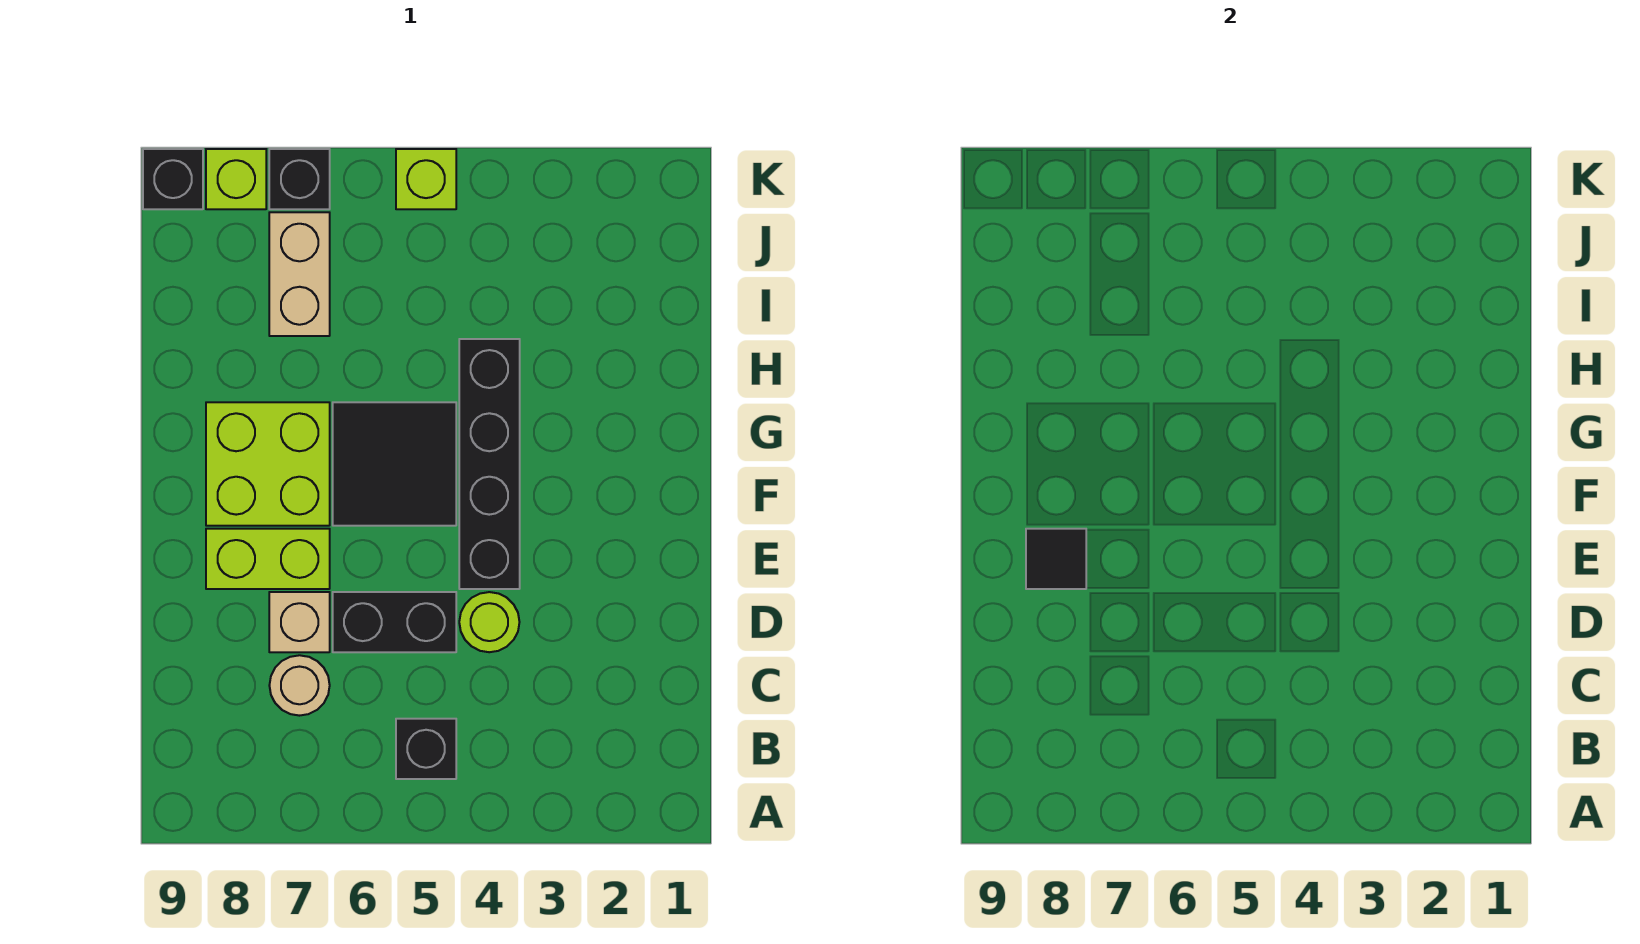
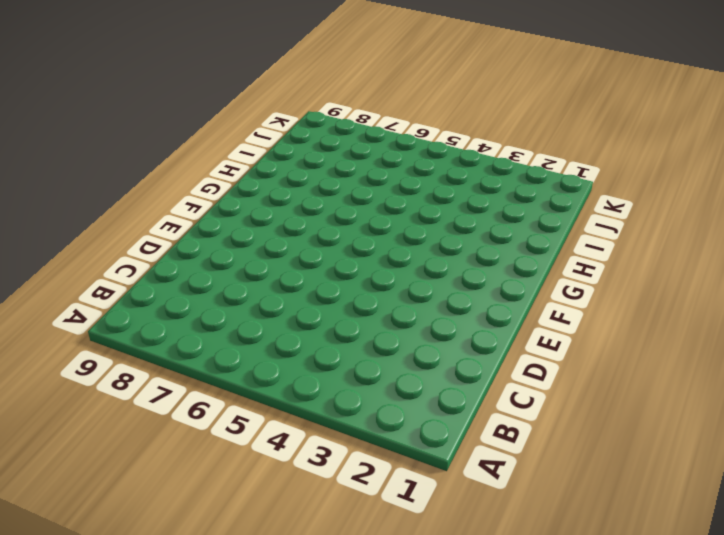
none -> black brick B5 level 1
none -> tan round brick C7 level 1
none -> lime round brick D4 level 1

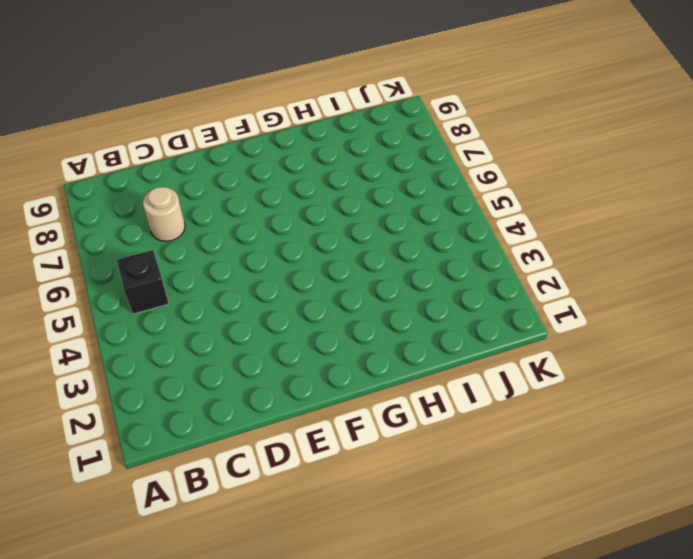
none -> lime round brick D4 level 1
none -> black brick D5:D6 level 1
none -> tan brick D7 level 1

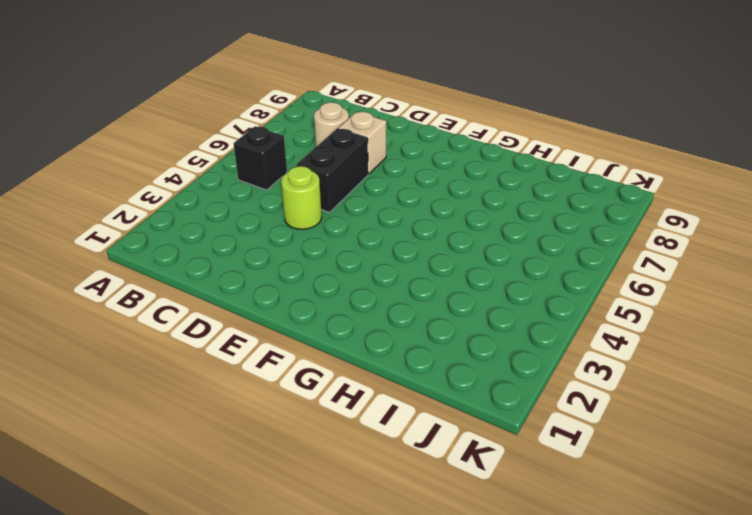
none -> black brick E4:H4 level 1
none -> lime brick E7:E8 level 1
none -> black tile F5:G6 level 1

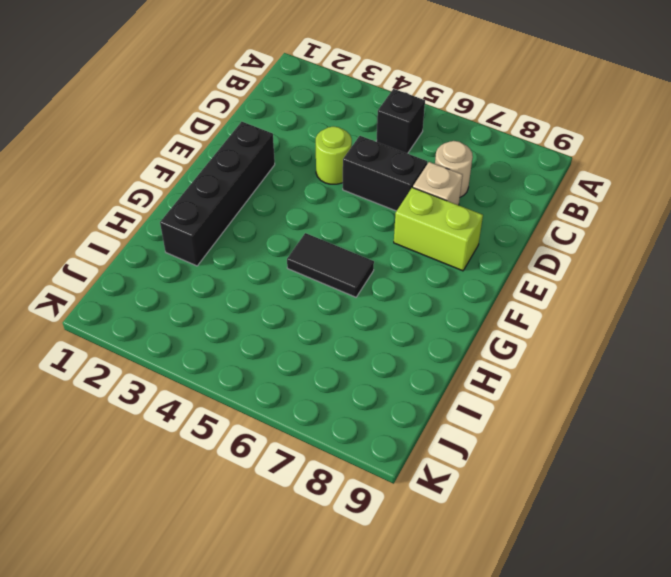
black brick E2:H2 level 1 -> black brick E4:H4 level 1
black tile G5:G6 level 1 -> black tile F5:G6 level 1
none -> lime brick F7:G8 level 1
none -> tan brick I7:J7 level 1
none -> lime brick K5 level 1

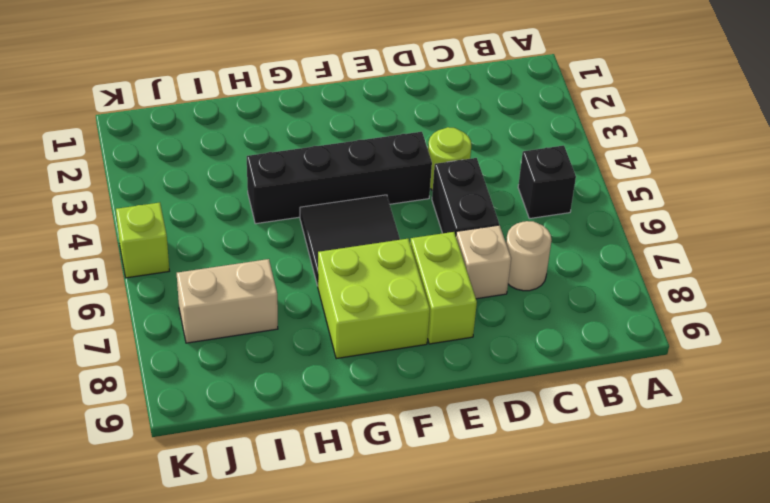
none -> black brick K7 level 1
none -> lime brick K8 level 1
none -> black brick K9 level 1

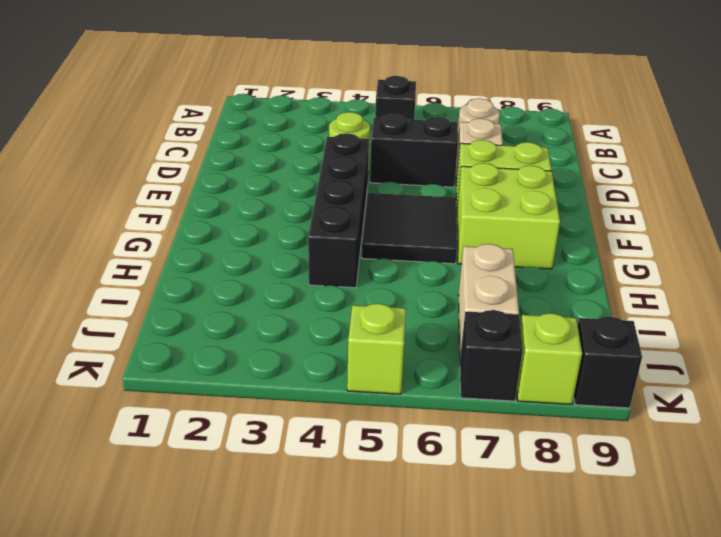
none -> black tile E8 level 2

